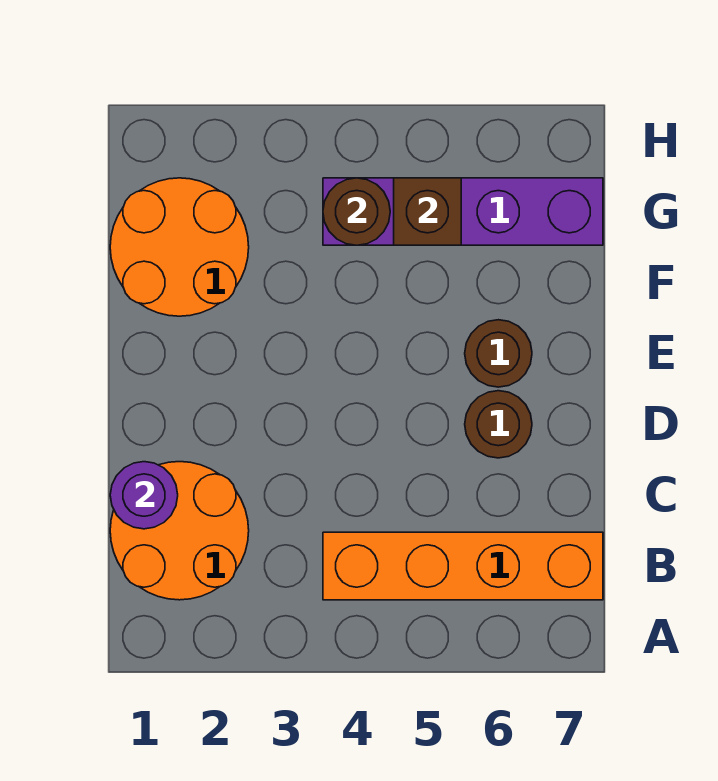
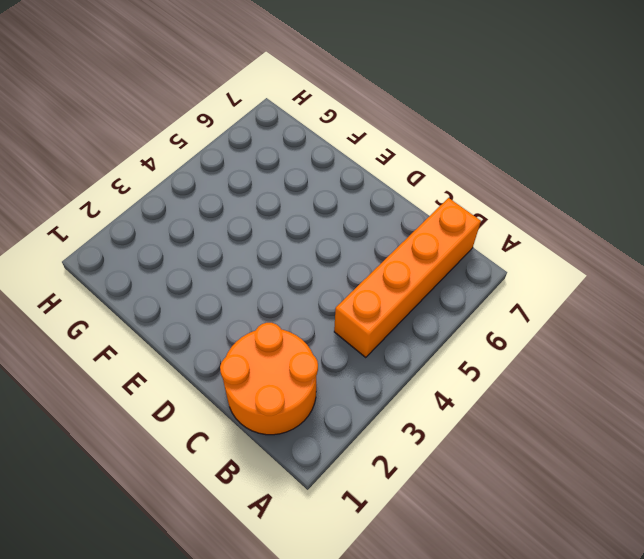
none -> brown round brick D6 level 1
none -> brown round brick E6 level 1

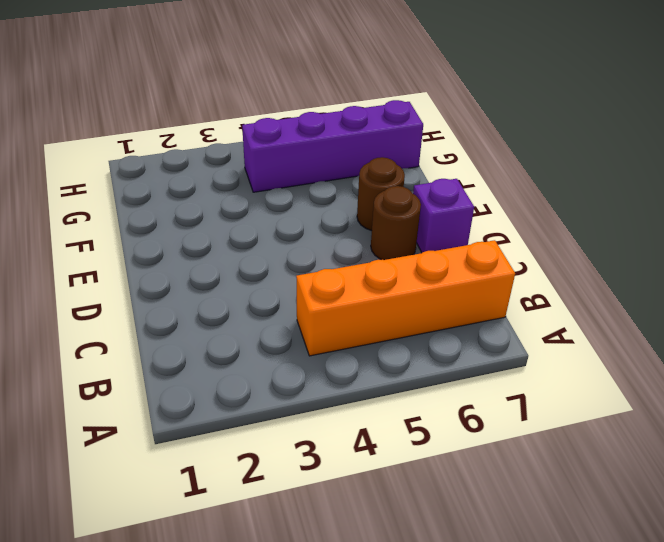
purple brick D7 level 1 -> none
none -> orange round brick B1:C2 level 1
none -> orange round brick F1:G2 level 1

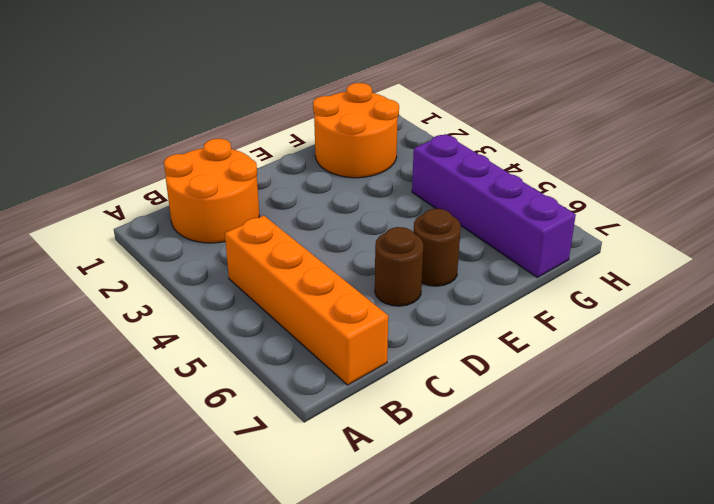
none -> purple round brick C1 level 2
none -> brown round brick G4 level 2

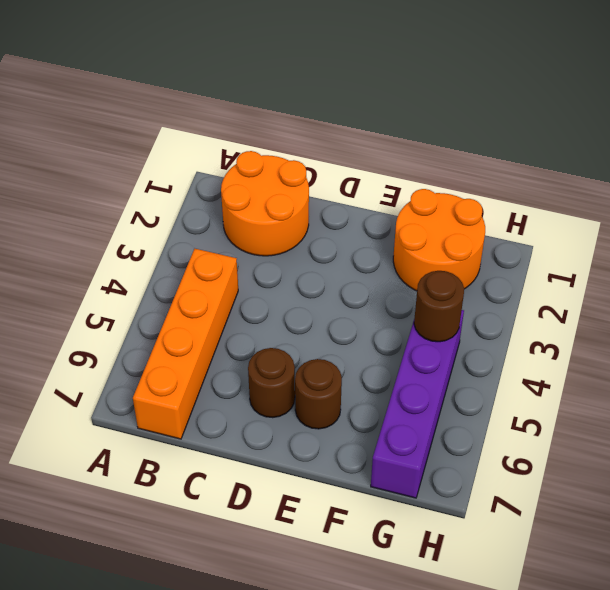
none -> purple round brick C1 level 2
none -> brown brick G5 level 2

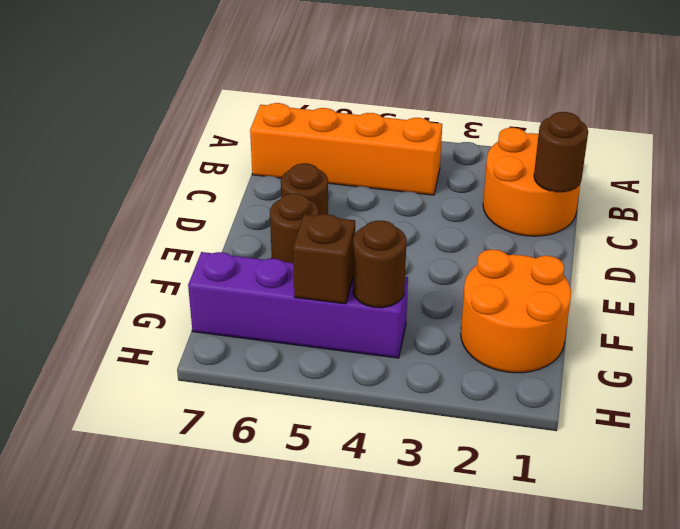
brown round brick C1 level 2 -> purple round brick C1 level 2

